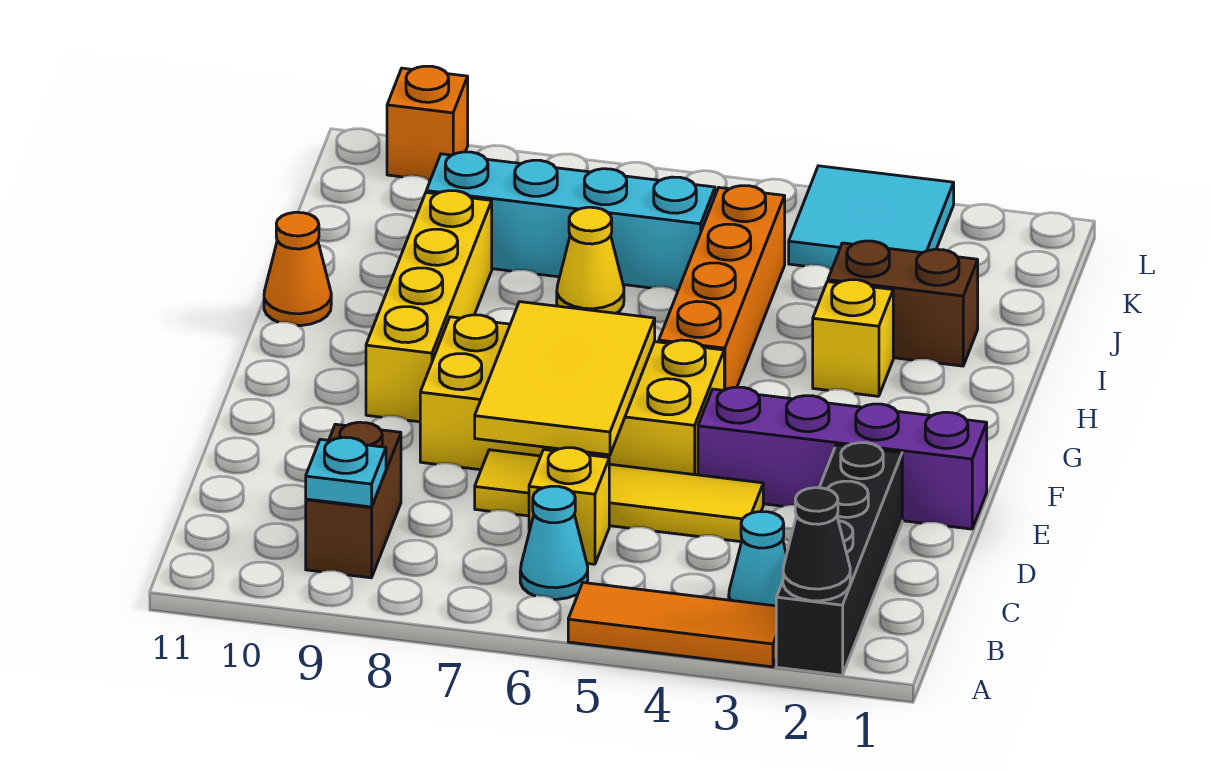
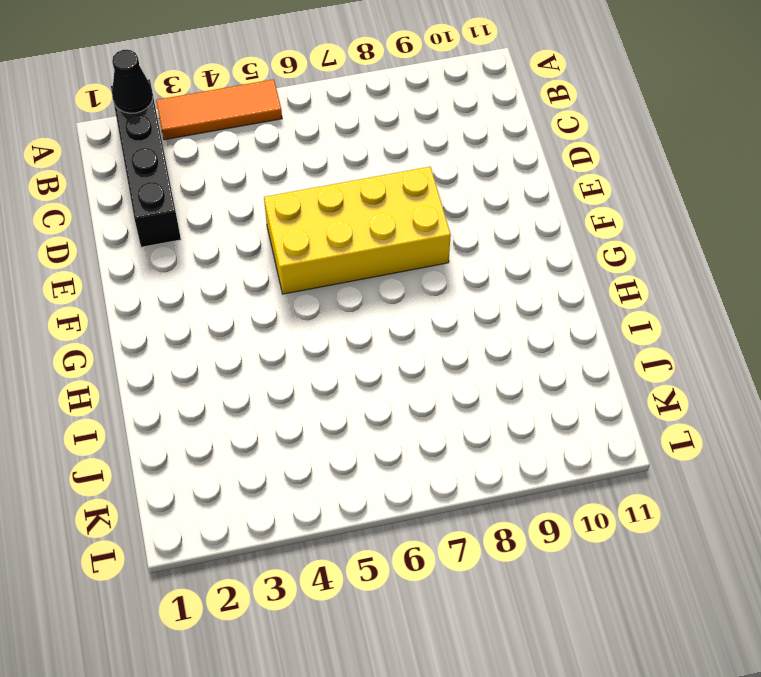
none -> cyan cone B3 level 1
none -> cyan cone B6 level 1
none -> brown brick B9:C9 level 1

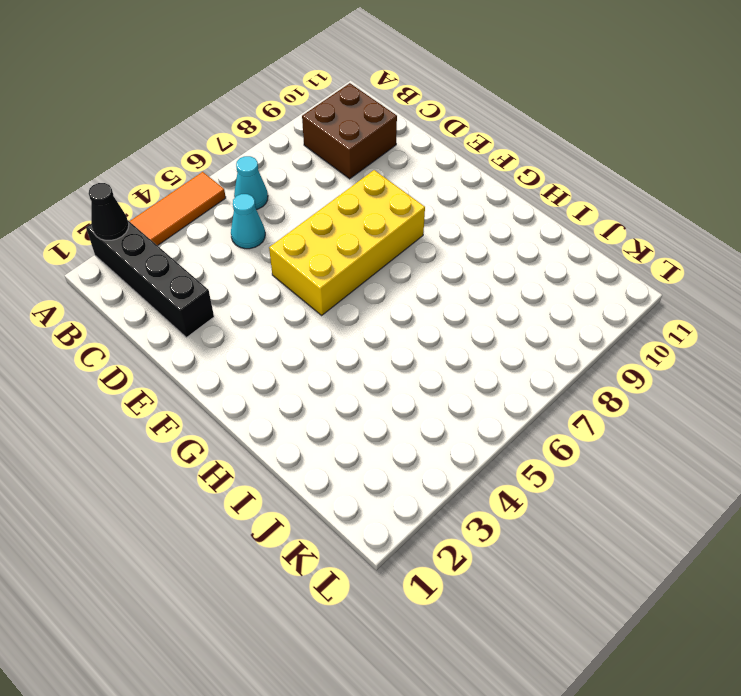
brown brick B9:C10 level 1 -> brown brick B9:C9 level 1
cyan cone C5 level 1 -> cyan cone B3 level 1
none -> yellow brick C6 level 1
none -> yellow tile D4:D7 level 1
none -> purple brick E1:E4 level 1

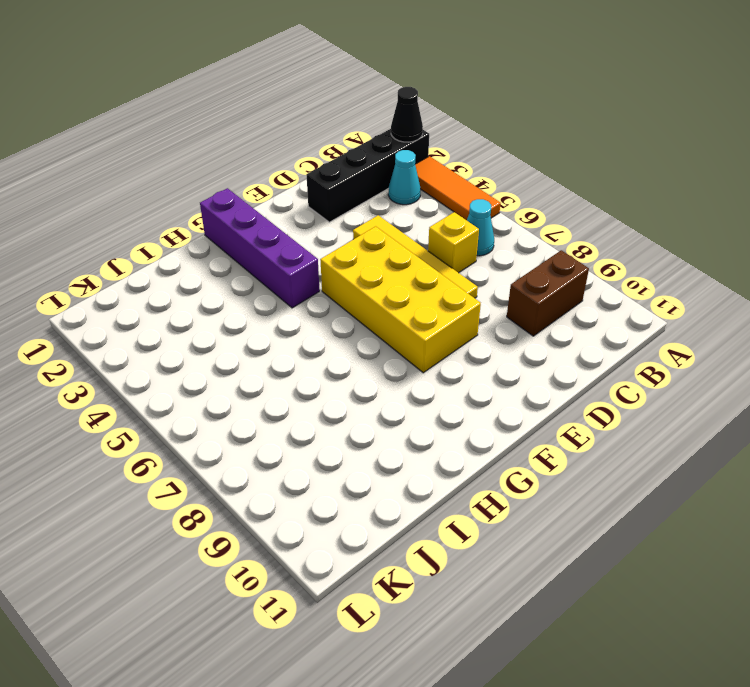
purple brick G1:G4 level 1 -> purple brick E1:E4 level 1
none -> yellow brick F9:I9 level 1
none -> orange brick G5:J5 level 1
none -> yellow brick H3 level 1

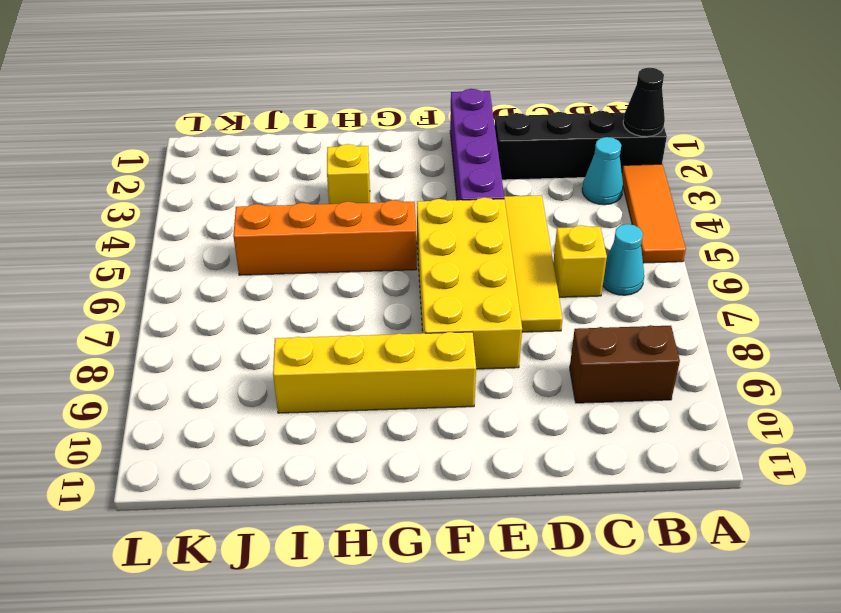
none -> orange cone H11 level 1
none -> brown brick I2:I3 level 1
none -> yellow cone I7 level 1

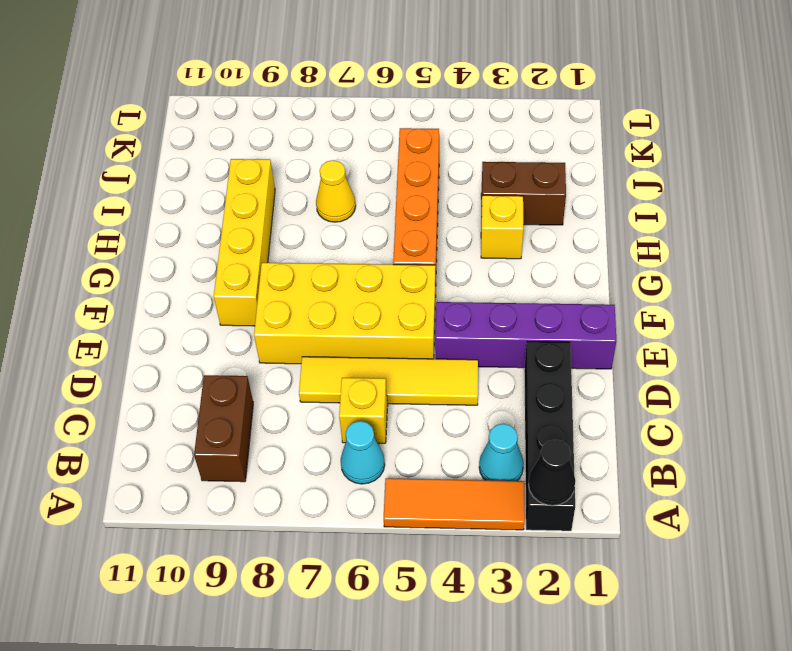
none -> orange cone H11 level 1
none -> cyan brick J6:J9 level 1
none -> cyan tile K3:L4 level 1

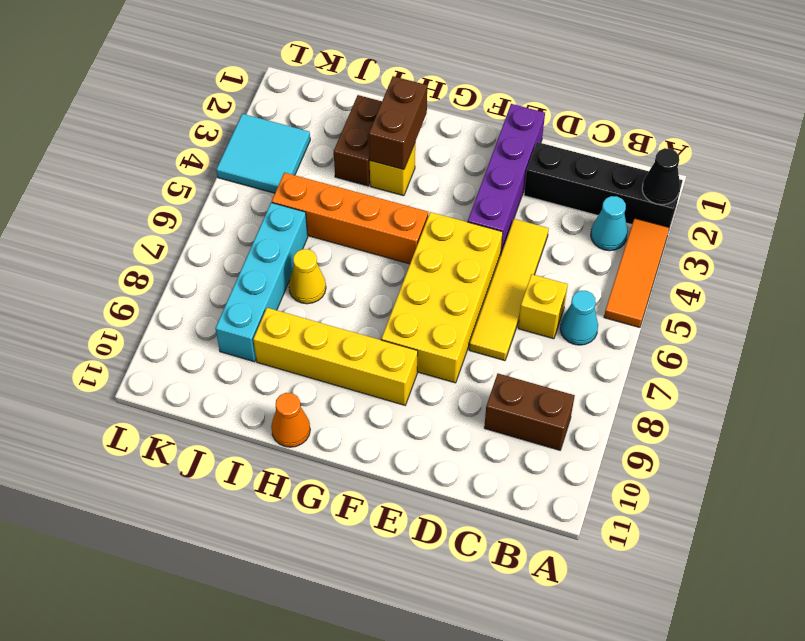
brown brick H2:H3 level 2 -> none
none -> orange brick L10 level 1
none -> cyan plate B9 level 2
none -> yellow tile D6:F7 level 2

